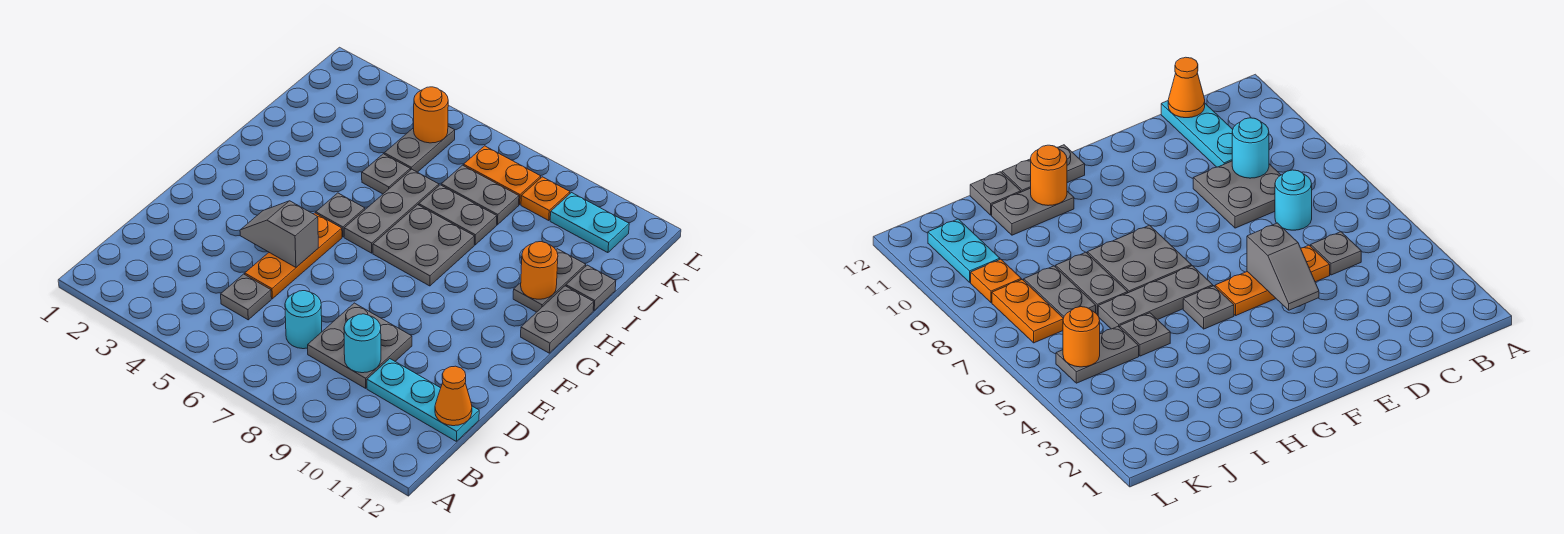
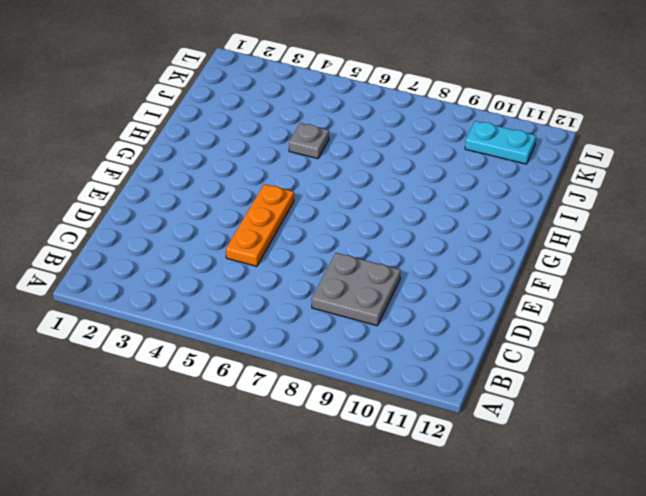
none -> grey plate C5 level 1
none -> cyan round brick C7 level 1
none -> cyan plate C10:C12 level 1

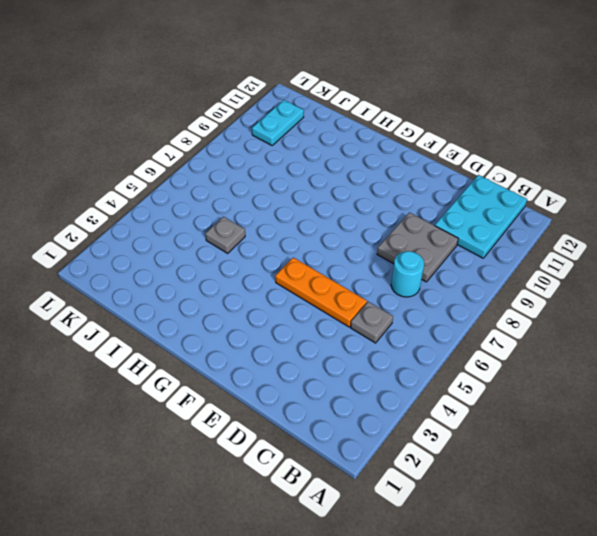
cyan plate B10:C12 level 1 -> cyan plate C10:C12 level 1
none -> grey plate G5 level 1
none -> grey plate G6:I6 level 1
none -> grey plate G7:H8 level 1

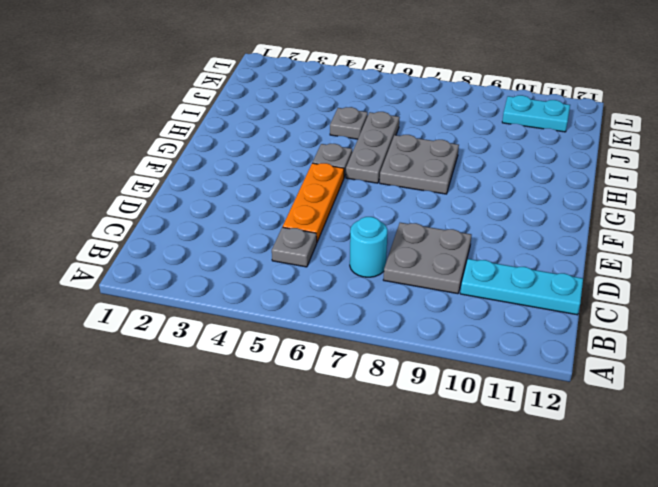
none -> grey plate G12:H12 level 1
none -> grey plate H11:I11 level 1
none -> grey plate I7:I8 level 1

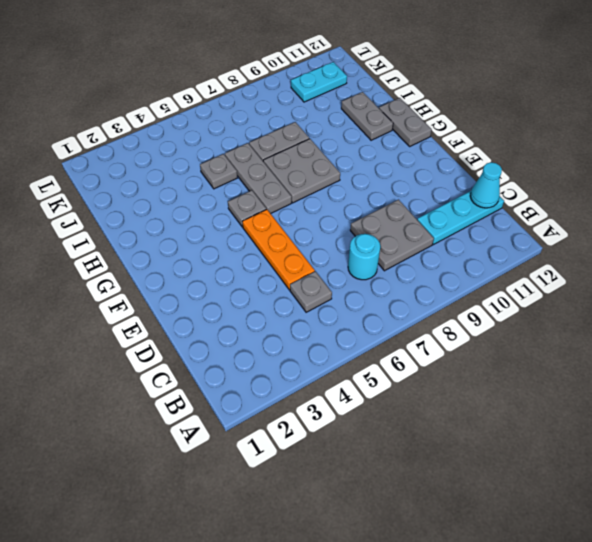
cyan cone C12 level 2 -> orange cone C12 level 2
none -> grey plate I12 level 1
none -> grey plate J5:K5 level 1
none -> grey plate J7:J8 level 1

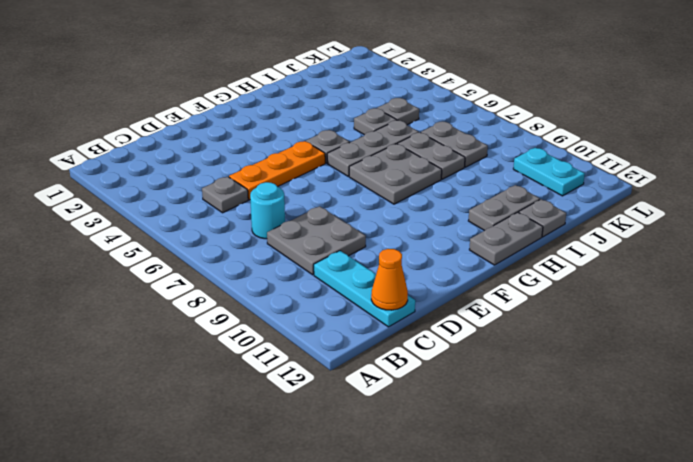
grey plate J5 level 1 -> grey plate J5:K5 level 1
none -> orange plate K7:K8 level 1
none -> orange plate K9 level 1
none -> cyan round brick C9 level 2

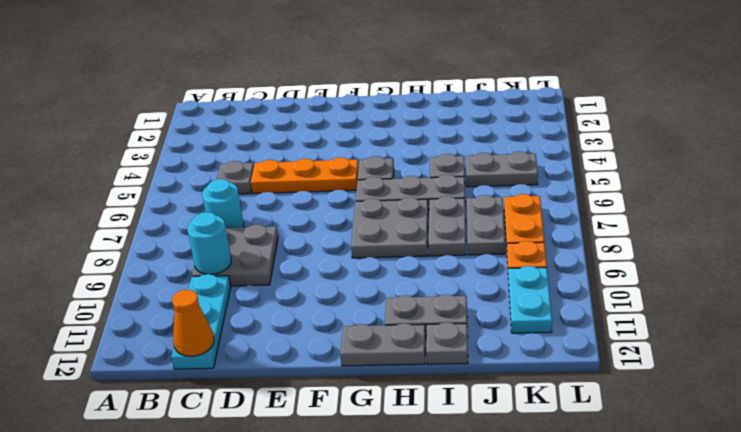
none -> grey slope E4:E5 level 2 top 5
none -> orange round brick H11 level 2
none -> orange round brick K5 level 2

